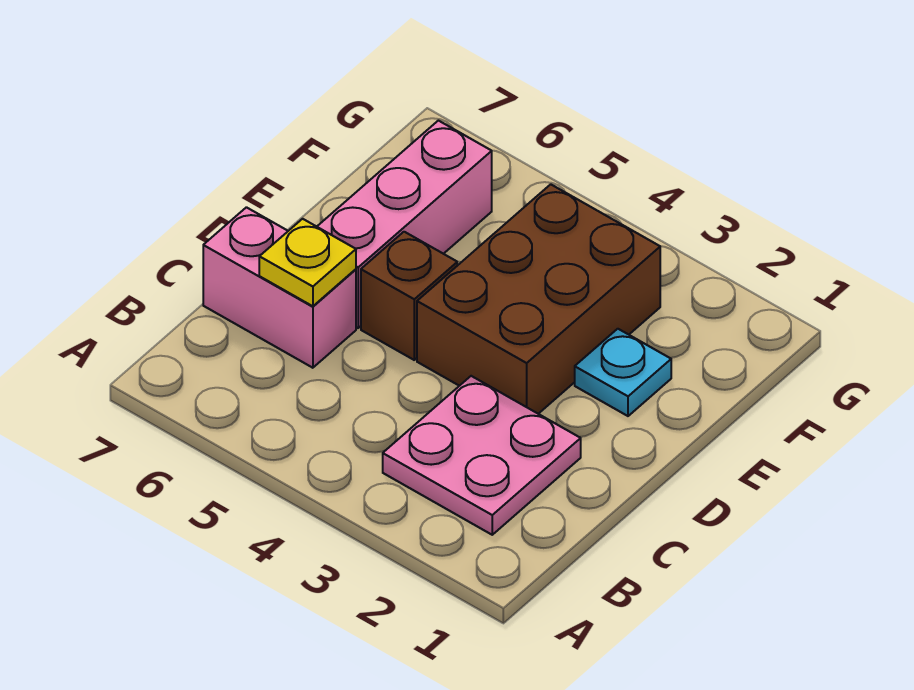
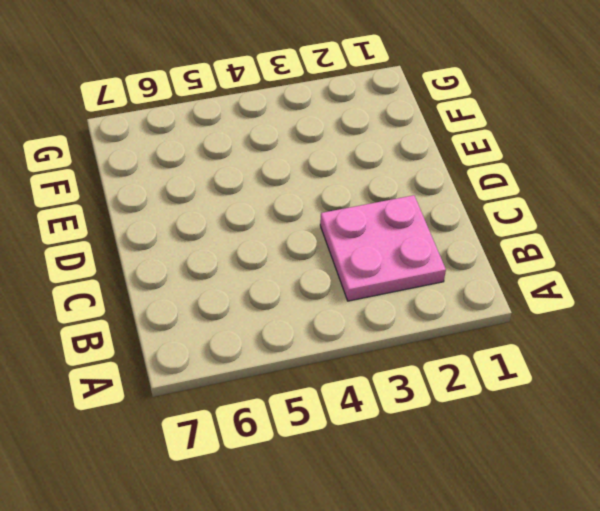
none -> pink brick C6:C7 level 1
none -> brown brick D3:F4 level 1

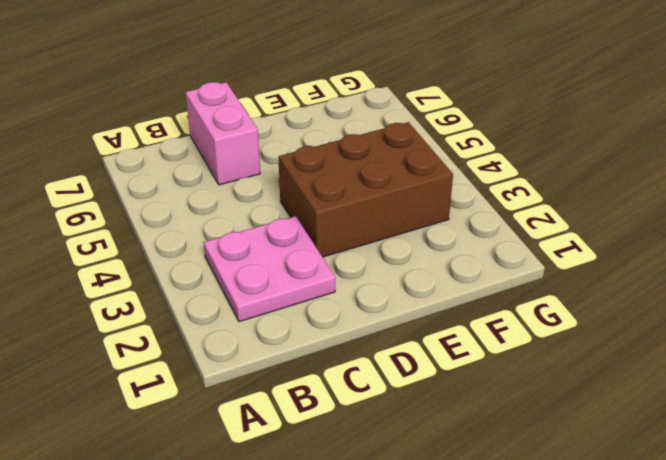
none -> brown brick D5 level 1
none -> pink brick D6:F6 level 1

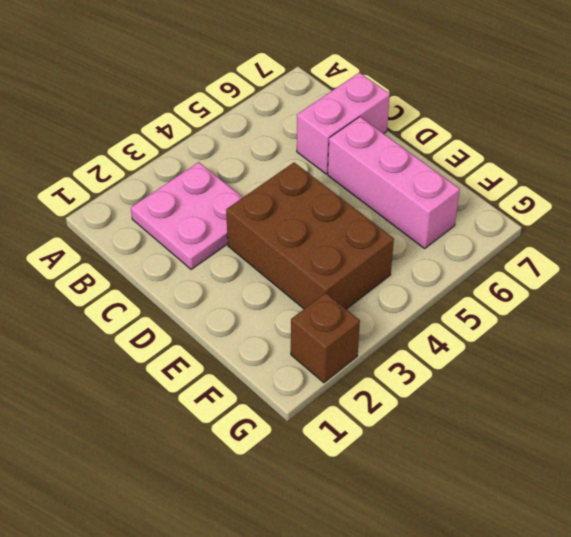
brown brick G2 level 1 -> brown brick D5 level 1
none -> cyan plate E2 level 1
none -> yellow plate C6 level 2

